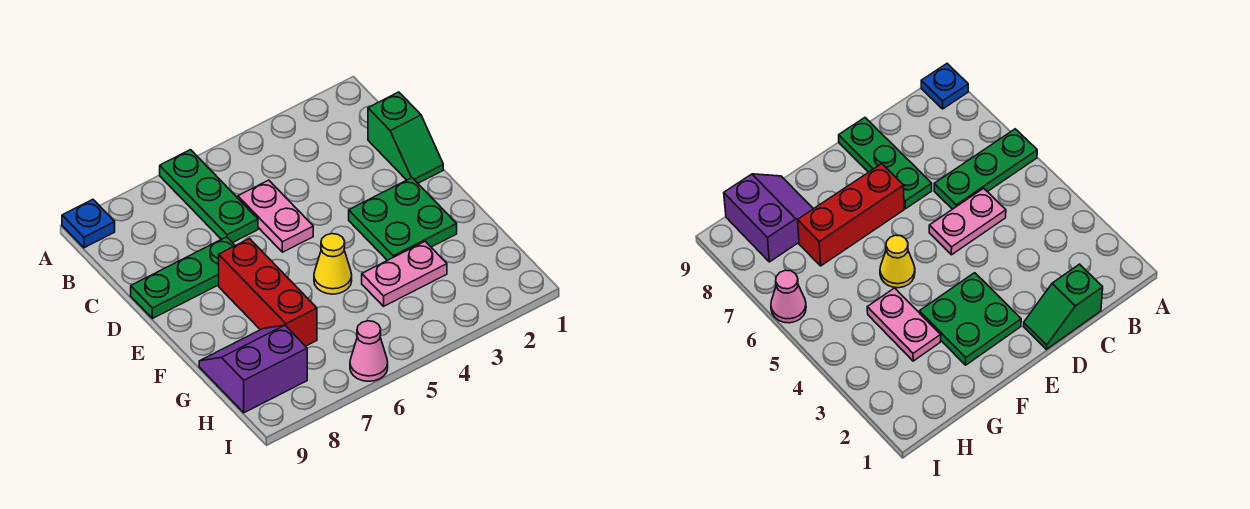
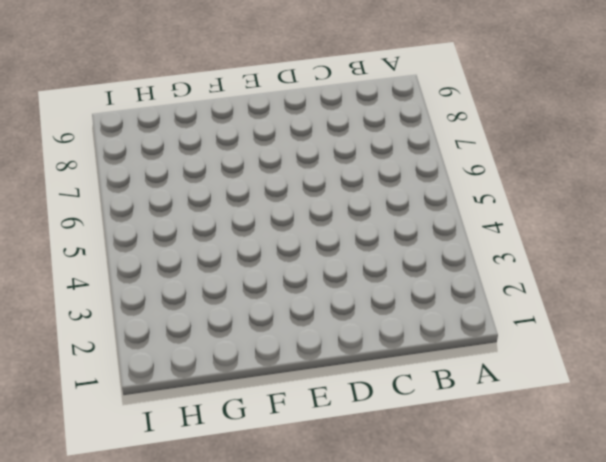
none -> green plate A6:C6 level 1
none -> blue plate A9 level 1

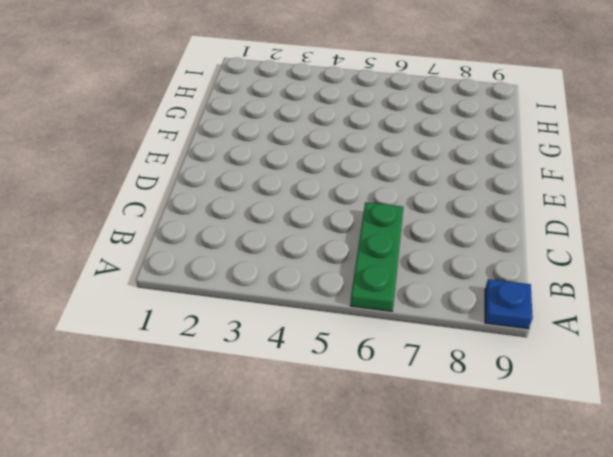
none -> green slope C1:D1 level 1 top C
none -> pink plate C5:D5 level 1

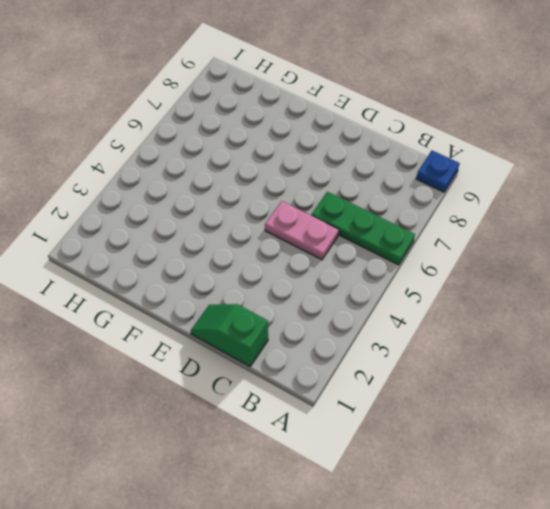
none -> green plate D7:D9 level 1
none -> green plate E2:F3 level 1

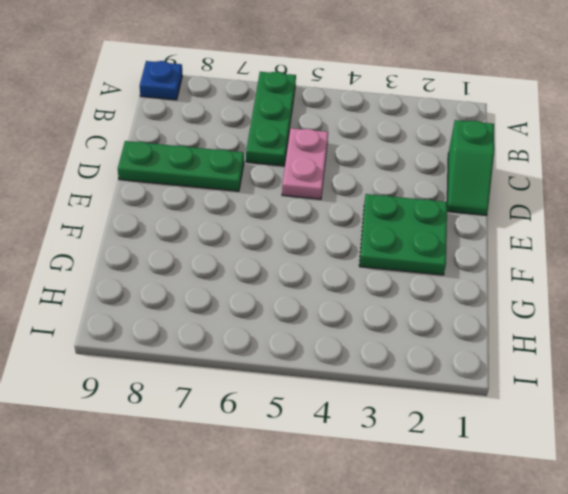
none -> red brick E7:G7 level 1
none -> yellow cone F5 level 1

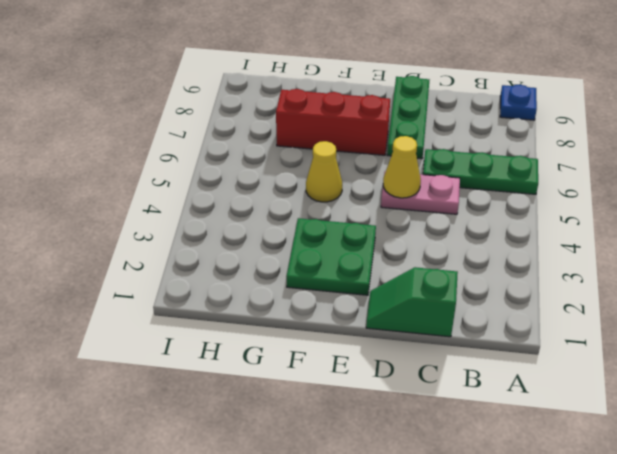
yellow cone D5 level 2 -> none
none -> pink plate G3:G4 level 1
none -> purple slope G8:H9 level 1 top H

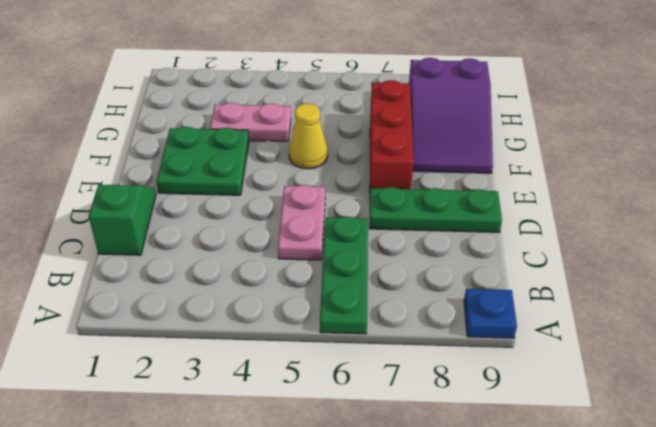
purple slope F8:H9 level 1 top H -> purple slope G8:H9 level 1 top H
none -> pink cone I6 level 1

